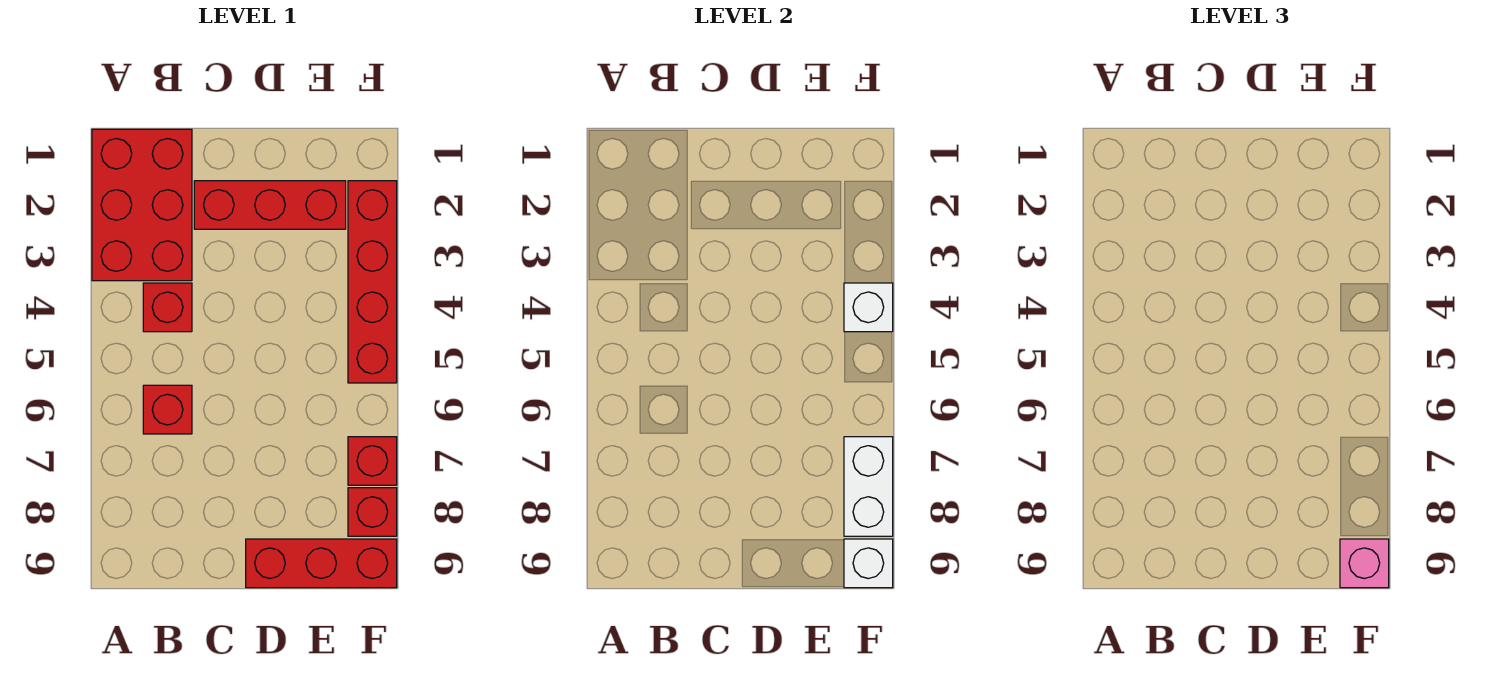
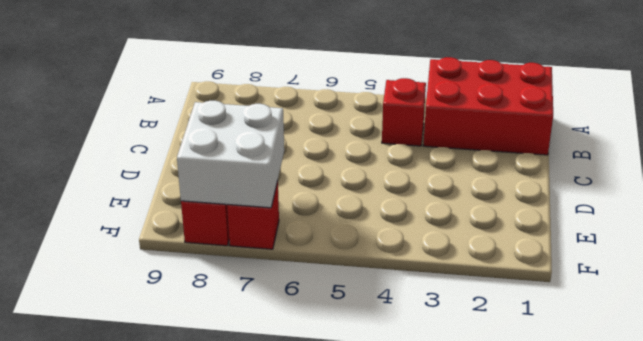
white brick E7:F8 level 2 -> white brick F7:F8 level 2
none -> red brick B6 level 1
none -> red brick C2:E2 level 1
none -> red brick D9:F9 level 1

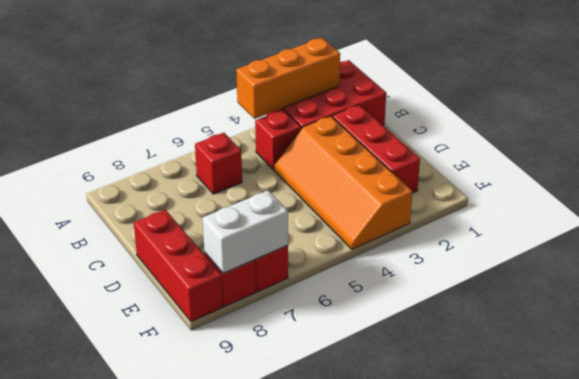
orange brick A2:A4 level 2 -> none
orange slope C3:F4 level 1 top 3 -> red brick F2:F5 level 1
none -> white brick F4 level 2
none -> white brick F9 level 2
none -> pink brick F9 level 3

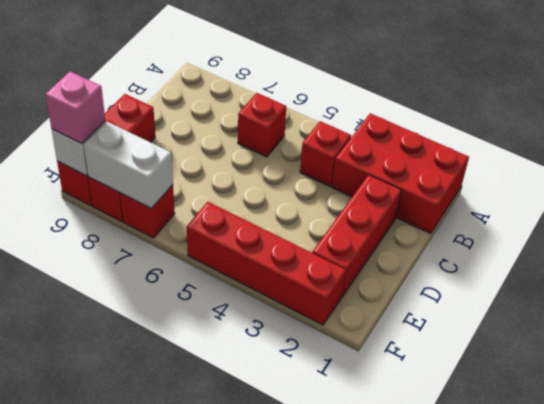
none -> white brick F4 level 2

